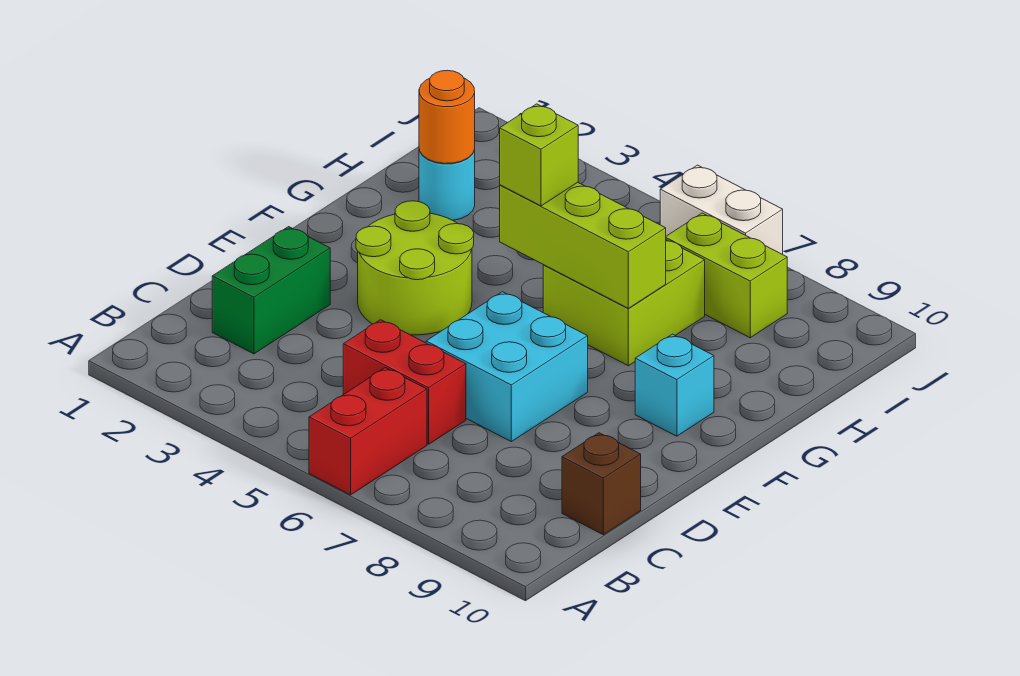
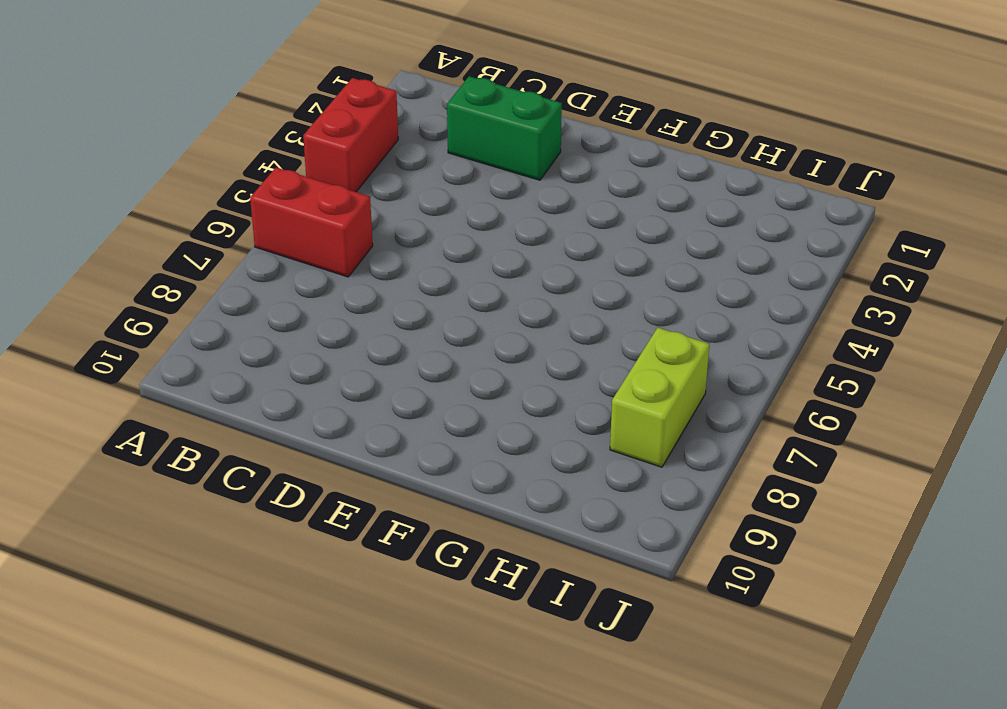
red brick A3:A4 level 1 -> red brick C5:C6 level 1
none -> brown brick C10 level 1
none -> cyan brick D6:E7 level 1
none -> lime round brick E3:F4 level 1

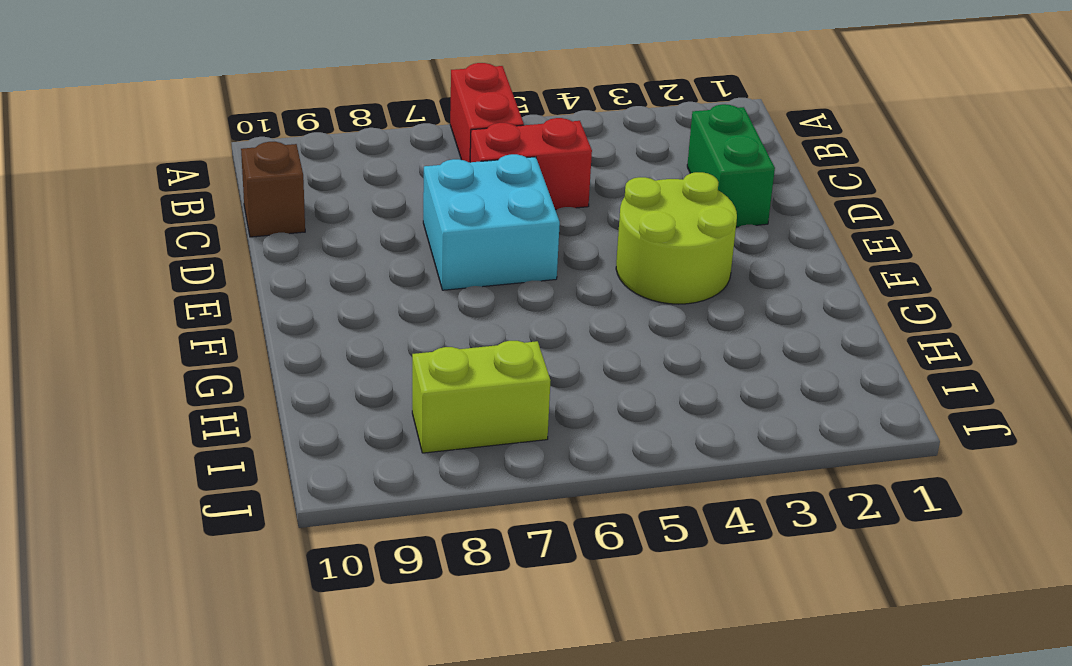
none -> cyan brick F9 level 1
none -> lime brick G6:H7 level 1
none -> cyan round brick H2 level 1

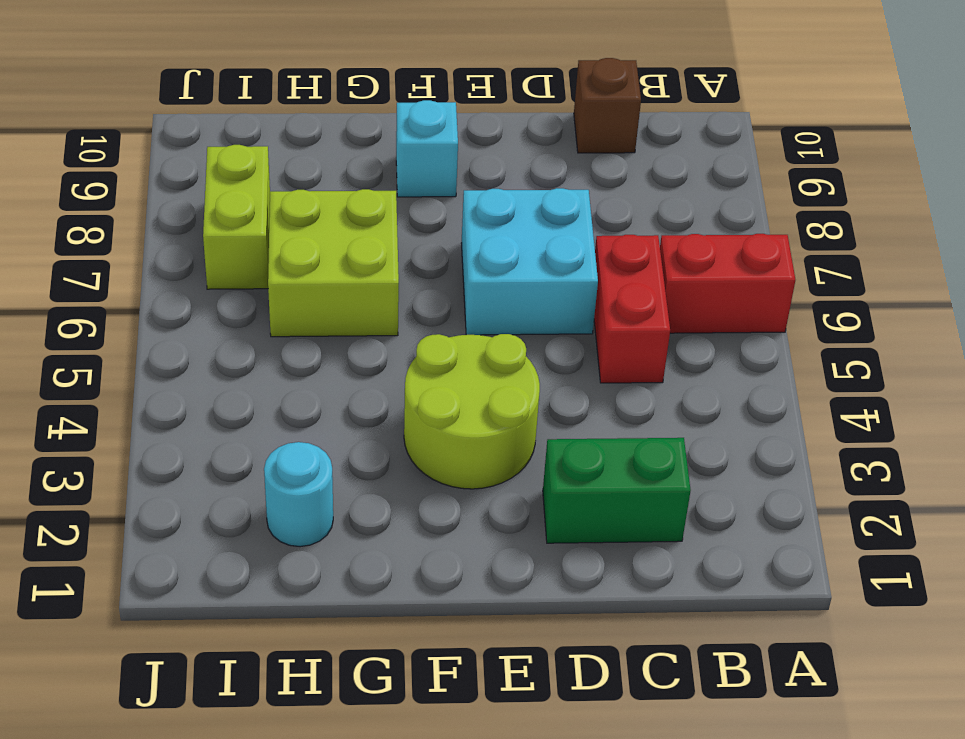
none -> white brick J6:J7 level 1
none -> lime brick G5:G7 level 2
none -> orange round brick H2 level 2

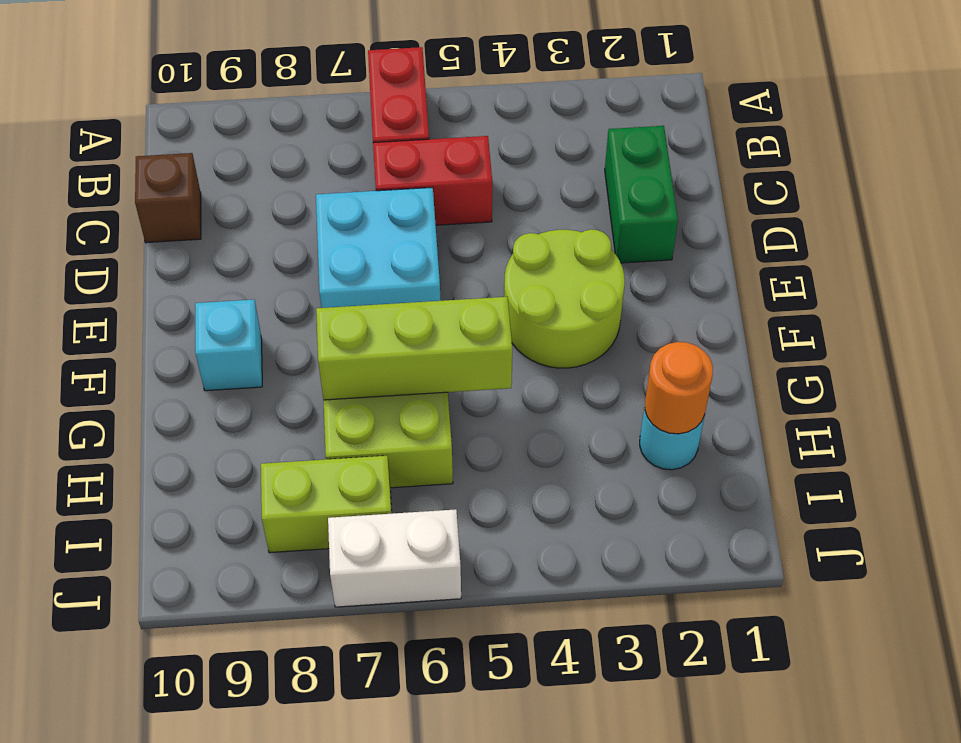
none -> lime brick G5 level 3

